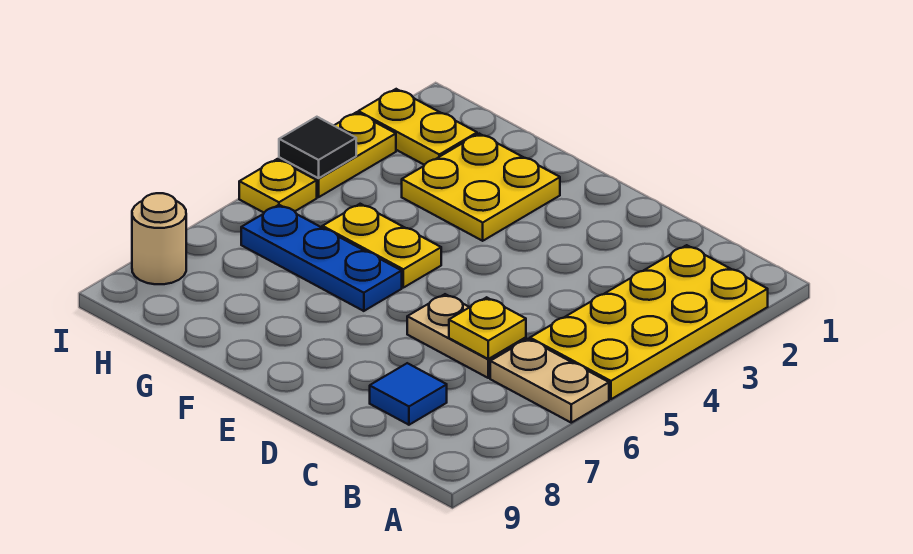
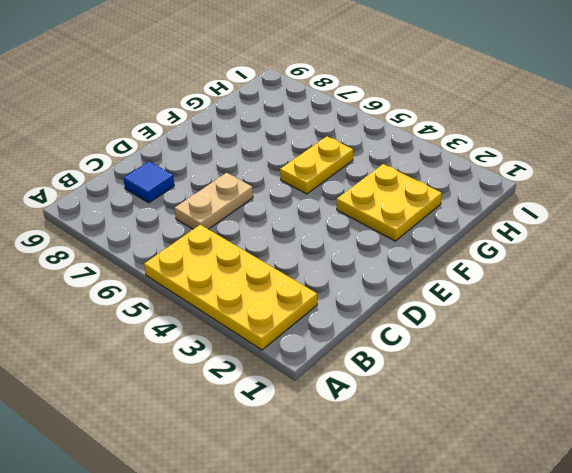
none -> tan plate A6:B6 level 1
none -> blue plate F6:H6 level 1
none -> yellow plate H2:I2 level 1

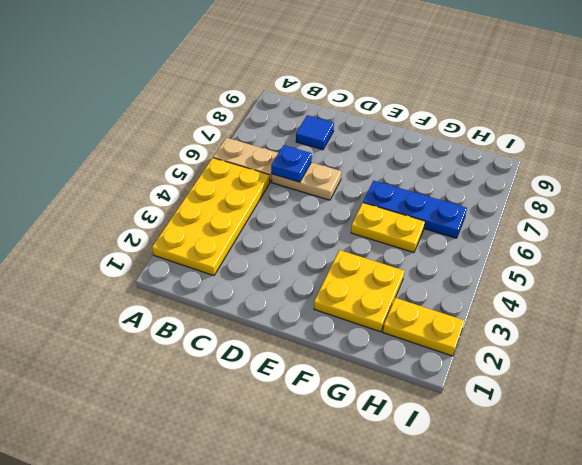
blue plate C6 level 2 -> yellow plate C6 level 2
none -> yellow plate I3:I4 level 1
none -> yellow plate I5 level 1
none -> tan round brick I8 level 1

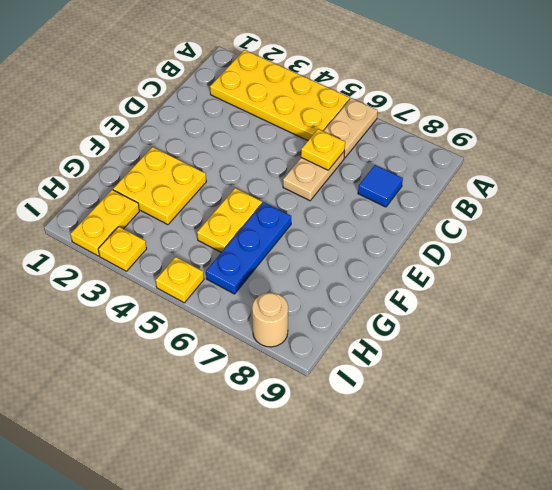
yellow plate I3 level 1 -> yellow plate I3:I4 level 1
none -> black tile I4 level 2

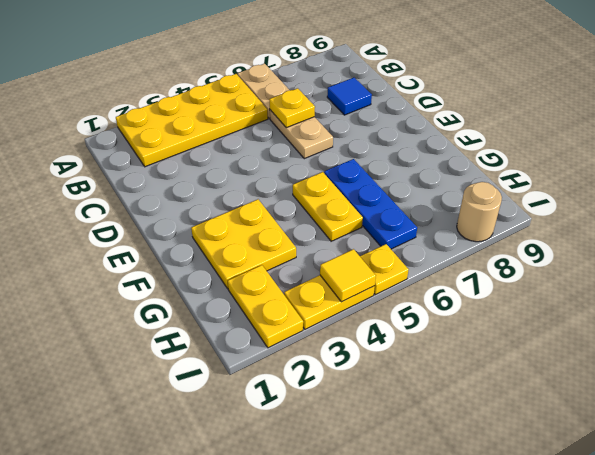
yellow tile I4 level 2 -> black tile I4 level 2

